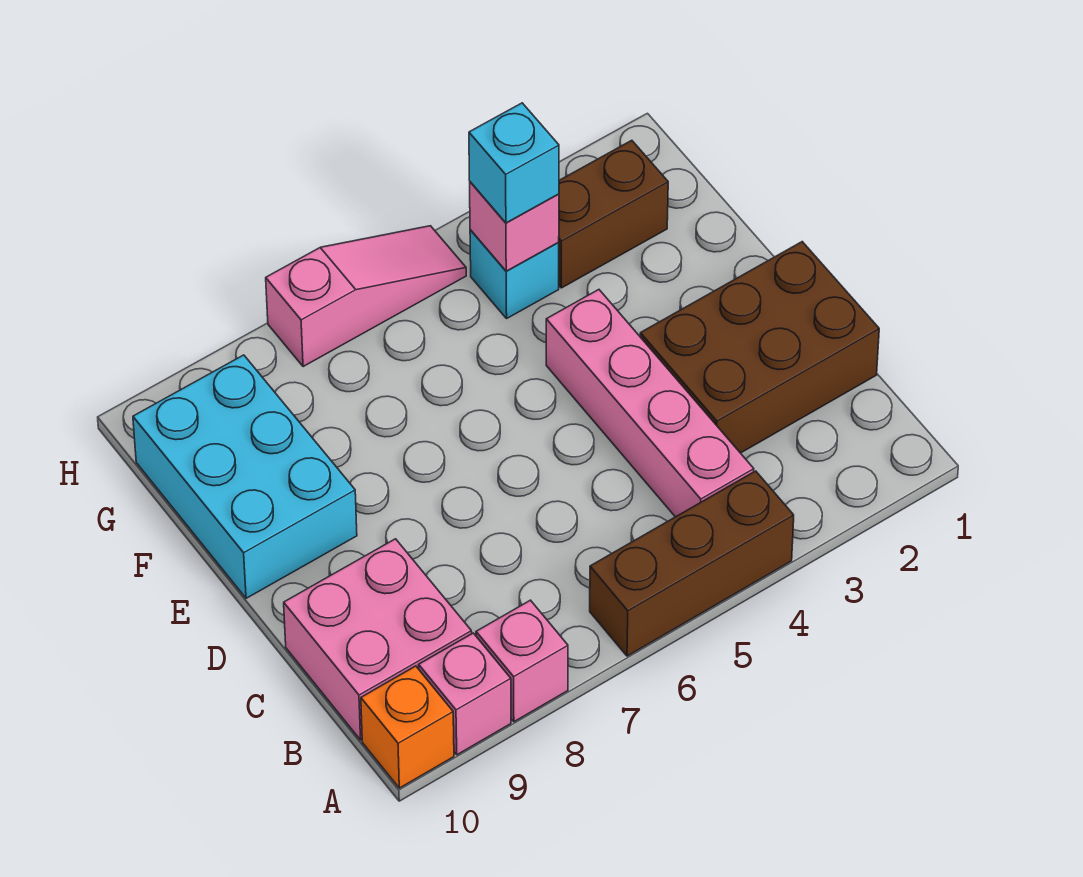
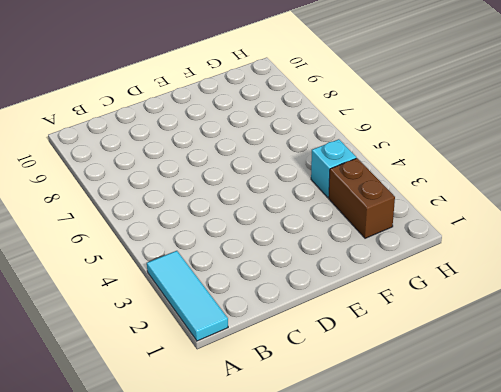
cyan tile A1:A3 level 1 -> none
none -> brown brick A4:A6 level 1
none -> pink brick A8 level 1
none -> pink brick A9 level 1

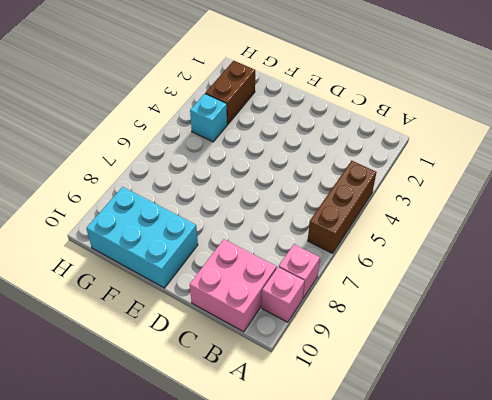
none -> orange brick A10 level 1
none -> pink brick B4:E4 level 1
none -> brown brick C1:D3 level 1

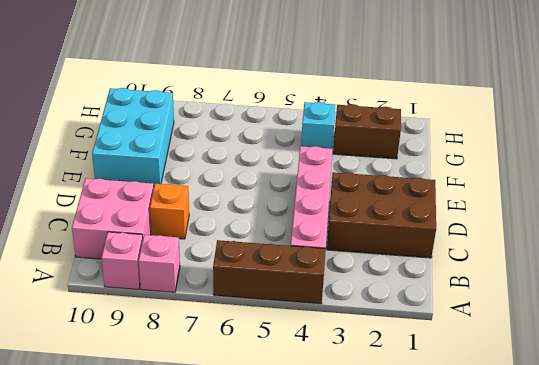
orange brick C8 level 1 -> orange brick A10 level 1
none -> pink slope H5:H7 level 1 top 7
none -> pink brick G4 level 2
none -> cyan brick G4 level 3

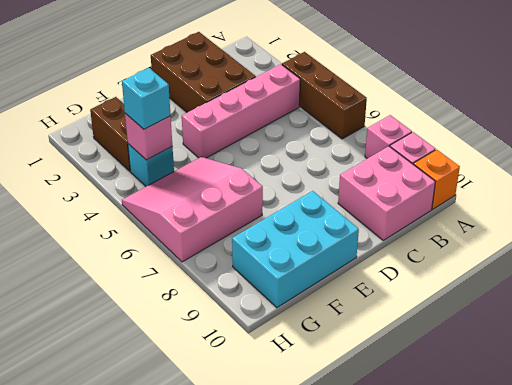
pink slope F5:H7 level 1 top 7 -> pink slope H5:H7 level 1 top 7

